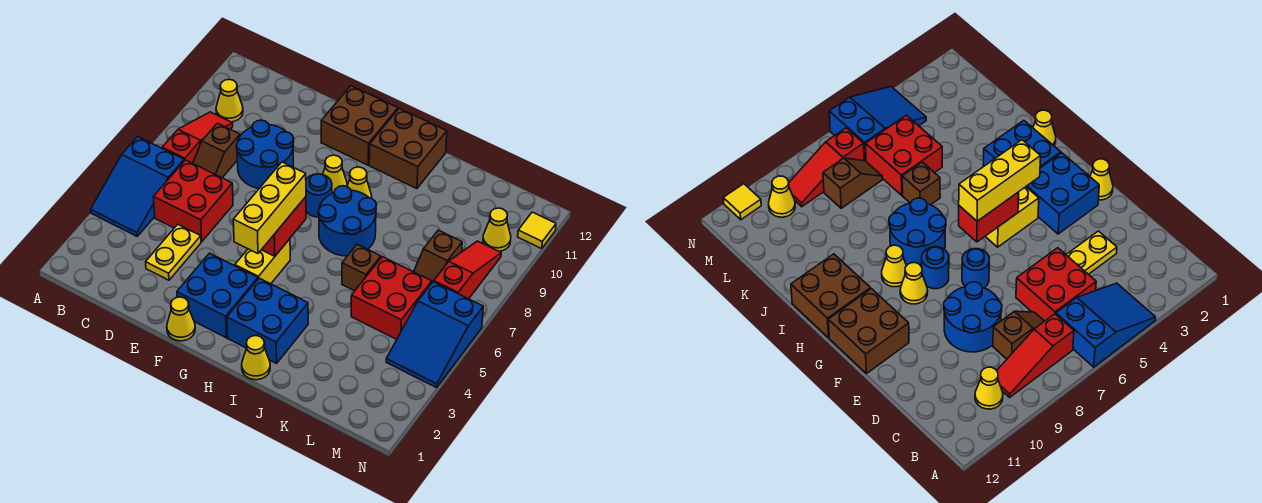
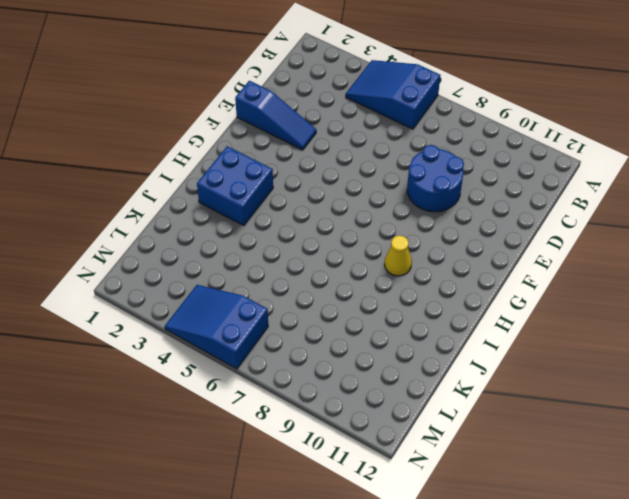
blue slope E1:E3 level 1 top 1 -> none
none -> red slope B7:B9 level 1 top 7
none -> yellow cone B10 level 1
none -> red brick C5:D6 level 1

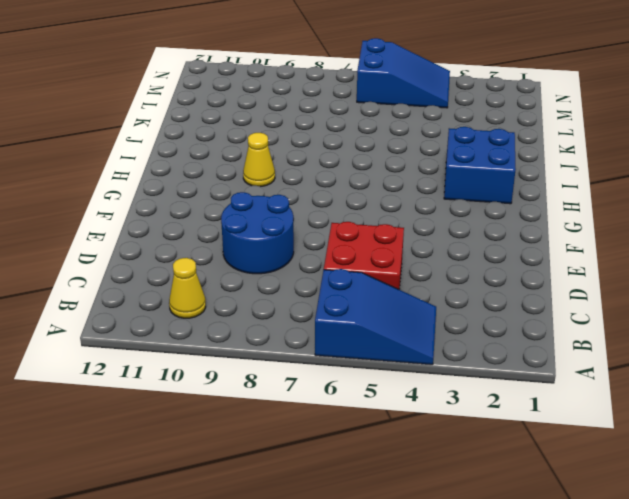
none -> red slope B7:B9 level 1 top 7
none -> brown slope C7:C8 level 1 top 8
none -> yellow plate D3:D4 level 1

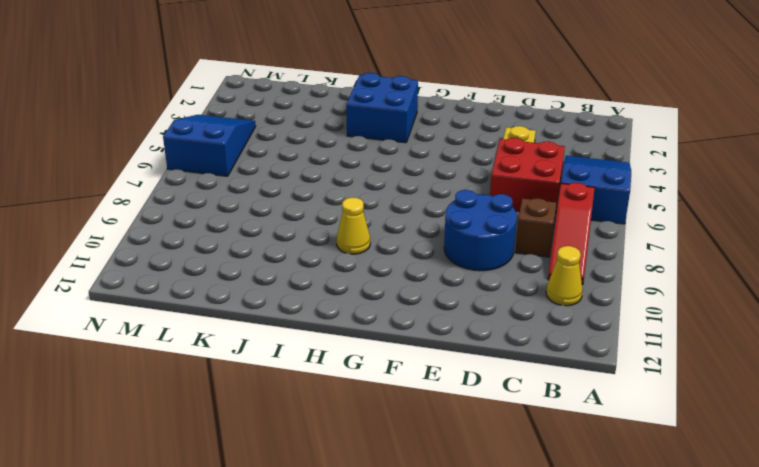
none -> yellow cone F1 level 1
none -> blue brick F2:G3 level 1
none -> blue round brick F7 level 1

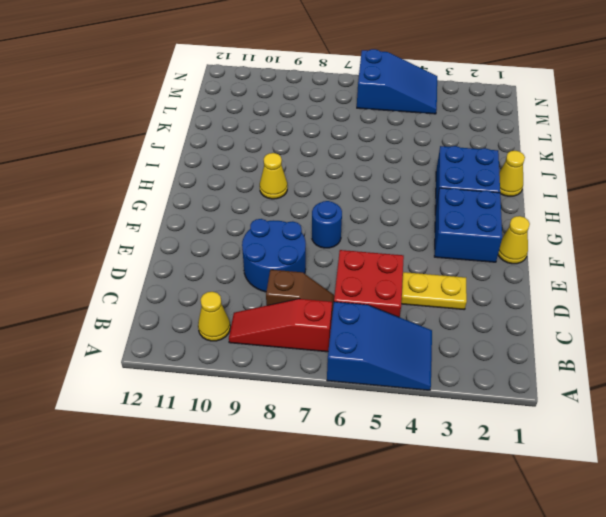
none -> brown brick F11:G12 level 1
none -> yellow brick G4:G5 level 1
none -> blue round brick G8 level 1

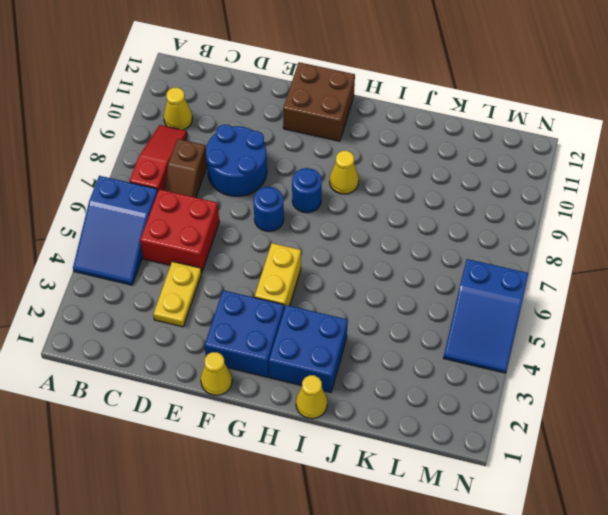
none -> yellow cone G9 level 1
none -> blue round brick H7:I8 level 1
none -> brown brick H11:I12 level 1

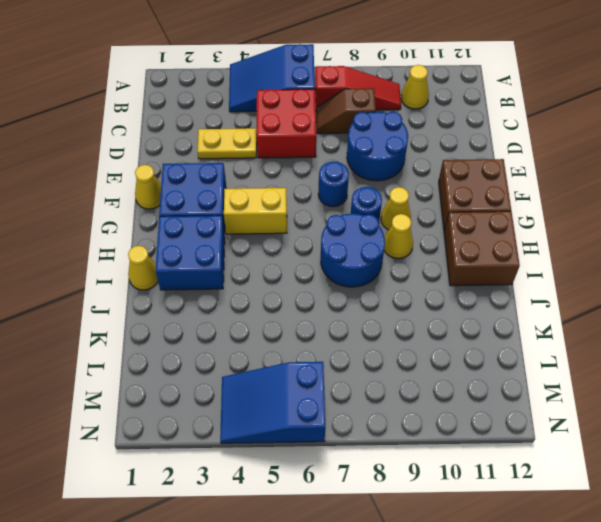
none -> brown brick J6 level 1
none -> red brick K5:L6 level 1
none -> brown slope L7:L8 level 1 top 8

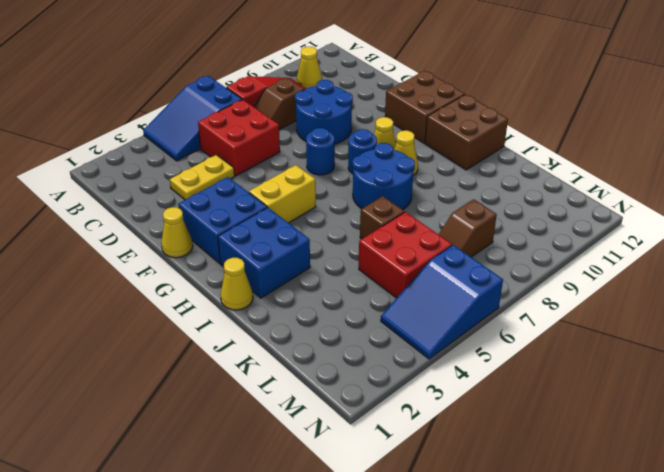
none -> red slope M7:M9 level 1 top 7
none -> yellow cone M10 level 1
none -> yellow tile N11 level 1

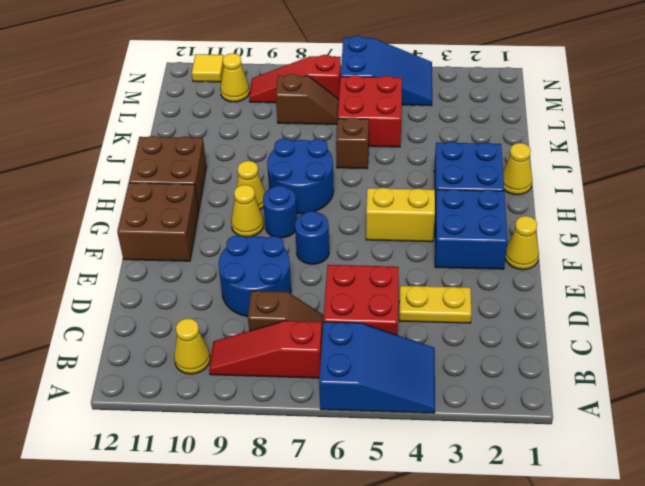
none -> red brick G5:G6 level 2
none -> yellow brick G4:G6 level 3

